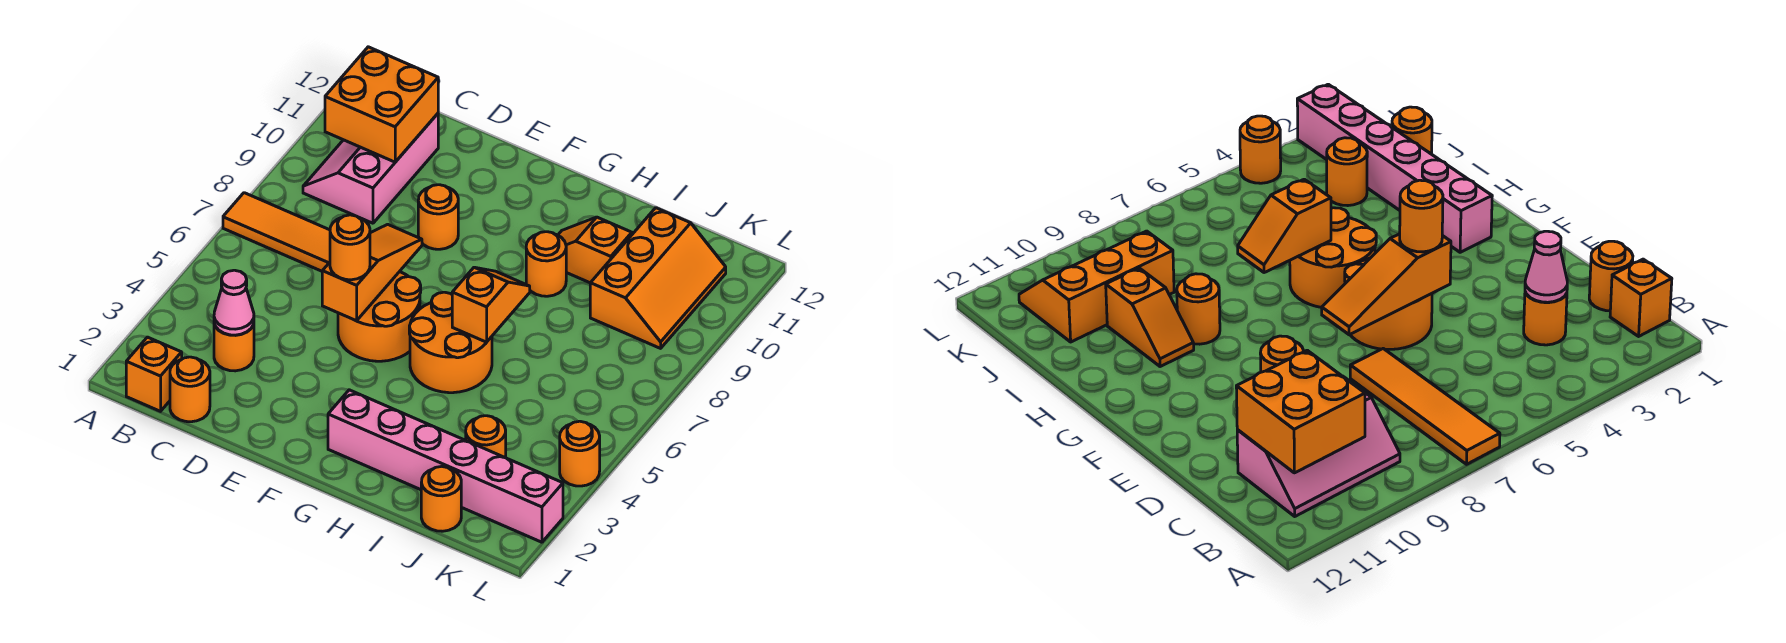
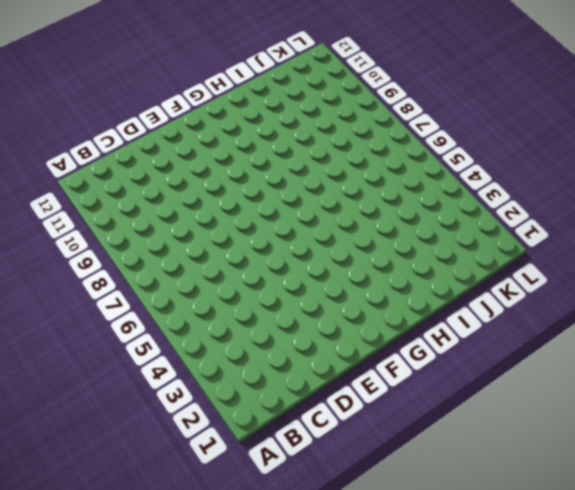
none -> orange tile A7:D7 level 1
none -> orange brick B1 level 1
none -> pink slope B9:C11 level 1 top C

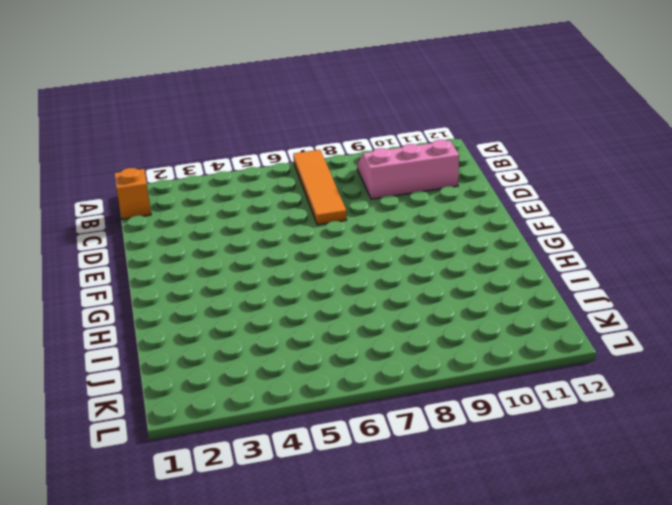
none -> orange round brick C1 level 1
none -> orange round brick C3 level 1
none -> orange round brick E5:F6 level 1

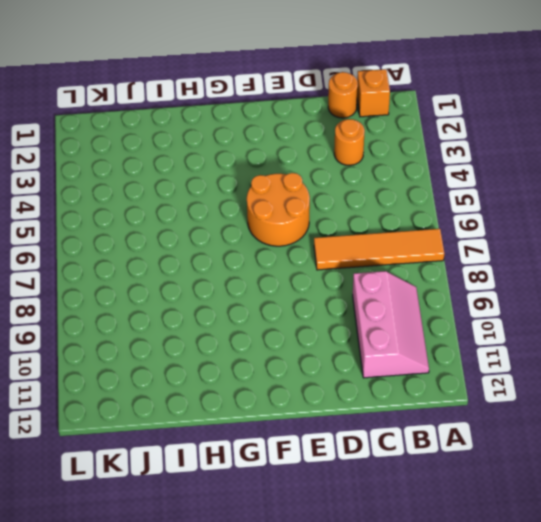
none -> orange round brick E9 level 1
none -> pink brick G2:L2 level 1
none -> orange round brick G5:H6 level 1

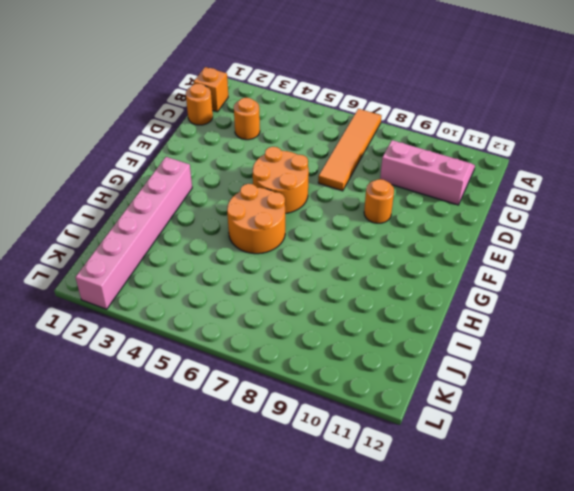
none -> orange round brick H9 level 1
none -> orange slope H10:I10 level 1 top I
none -> orange round brick J1 level 1

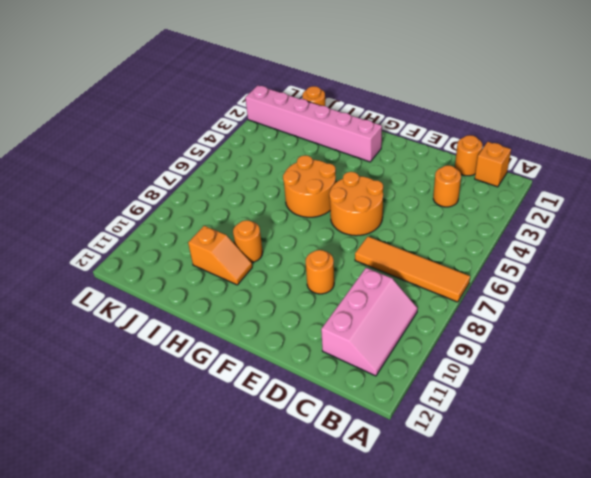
none -> orange round brick J3 level 1
none -> orange slope J9:K11 level 1 top J
none -> orange round brick L4 level 1

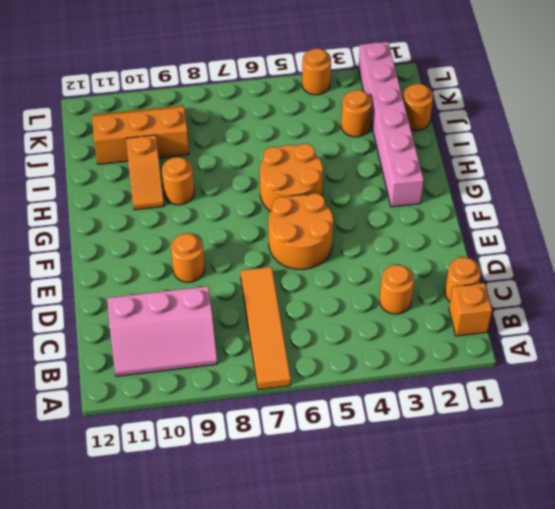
none -> orange brick B10:C11 level 2
none -> pink cone C3 level 2
none -> orange slope E5:E7 level 2 top 5

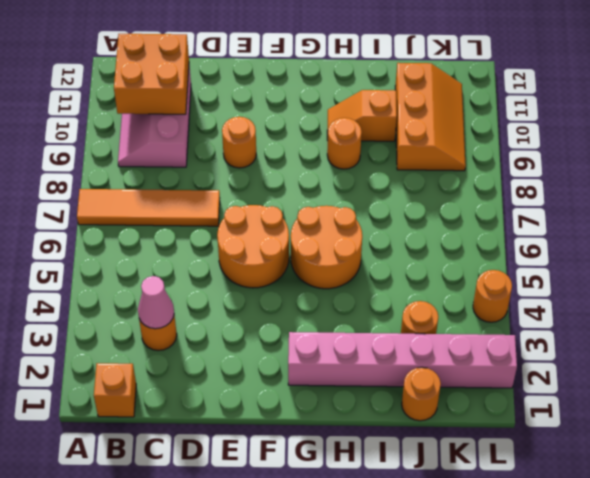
none -> orange round brick C1 level 1
none -> orange slope E5:E7 level 2 top 5
none -> orange slope H6:H7 level 2 top 6

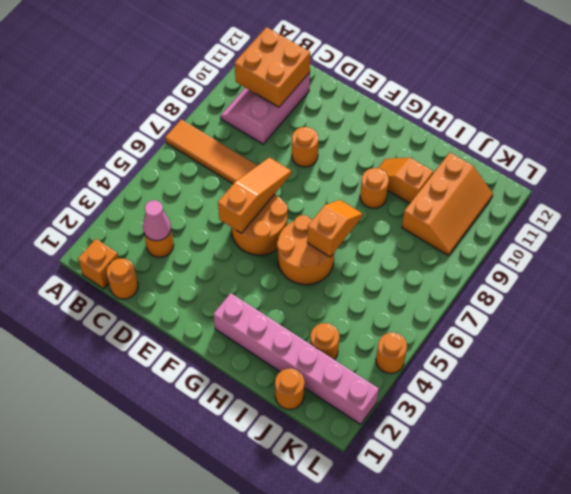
none -> orange round brick E5 level 3

